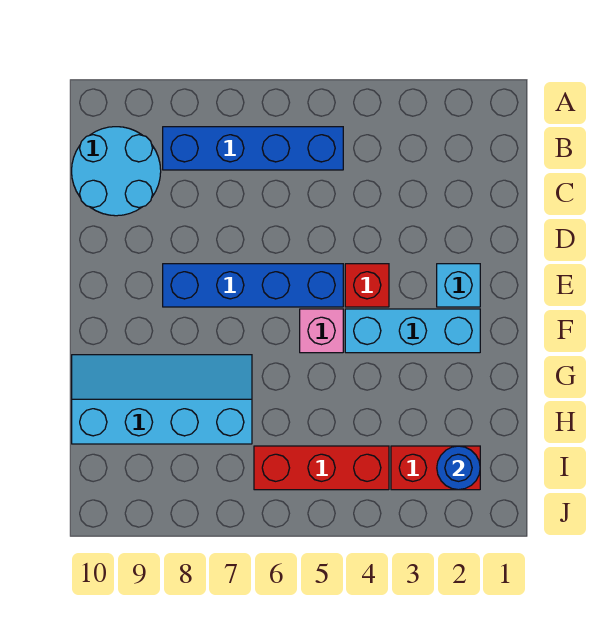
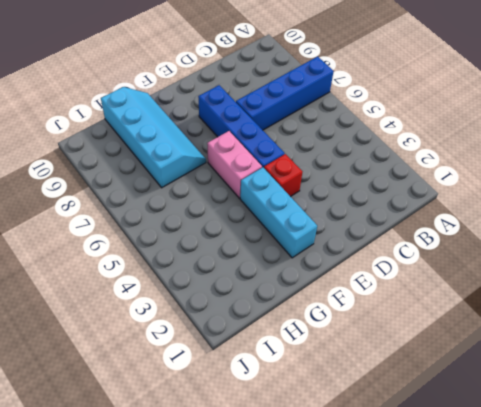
blue brick A7:D7 level 1 -> blue brick B5:B8 level 1
pink brick F5:F6 level 1 -> pink brick F5 level 1
none -> cyan round brick B9:C10 level 1
none -> cyan brick E2 level 1

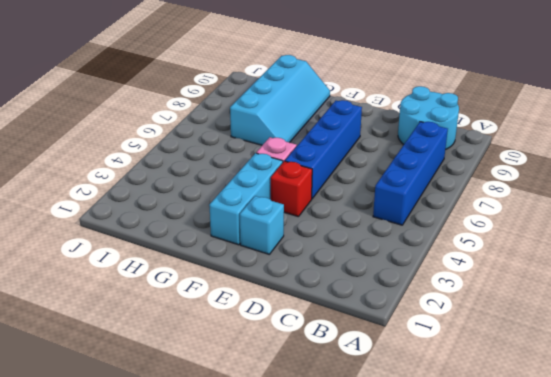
none -> red brick I2:I3 level 1
none -> red brick I4:I6 level 1

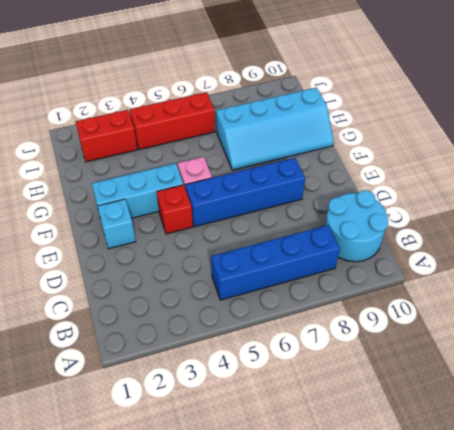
none -> blue round brick I2 level 2

